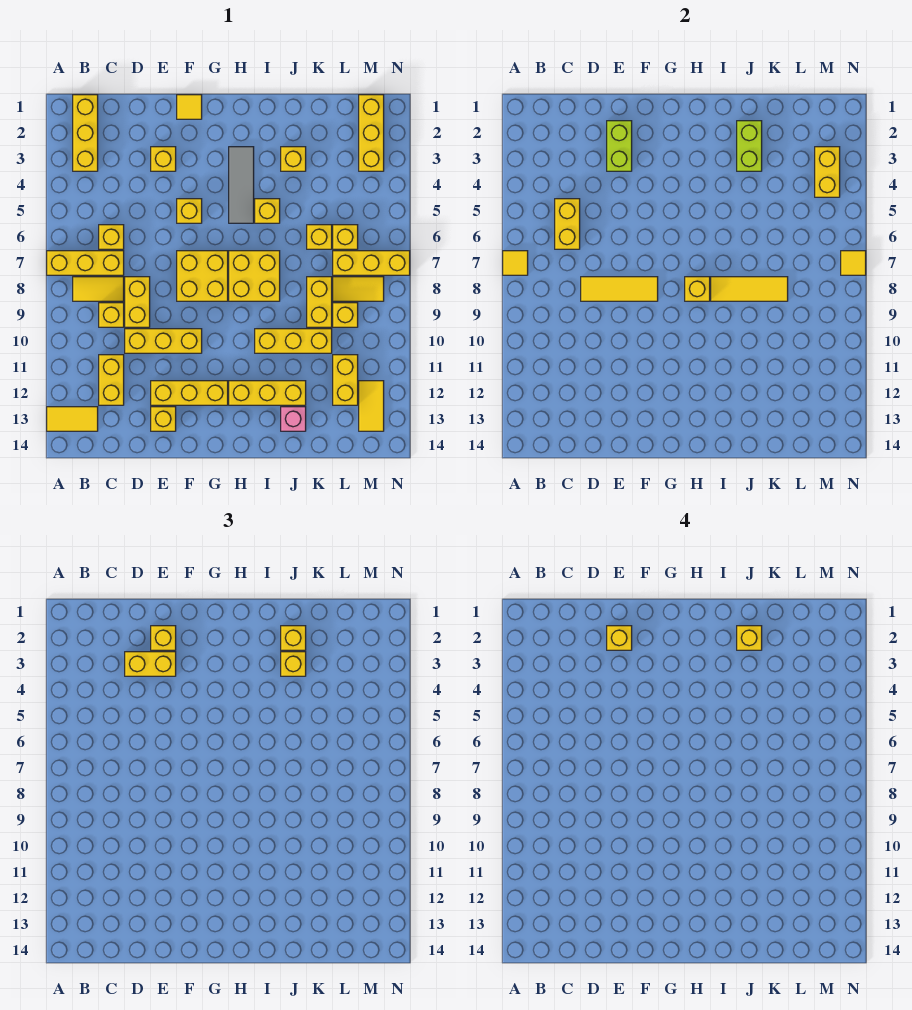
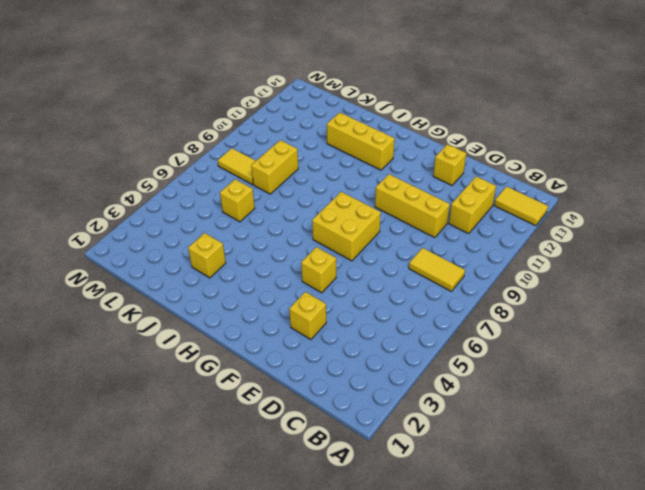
none -> yellow brick A7:C7 level 1
none -> yellow brick B1:B3 level 1
none -> yellow brick C6 level 1
none -> yellow brick C9 level 1

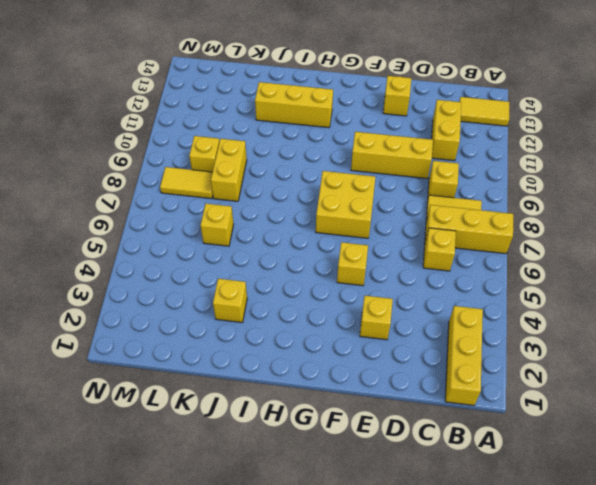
none -> yellow brick D8:D9 level 1
none -> yellow brick E12:G12 level 1
none -> yellow tile F1 level 1
none -> grey tile H3:H5 level 1

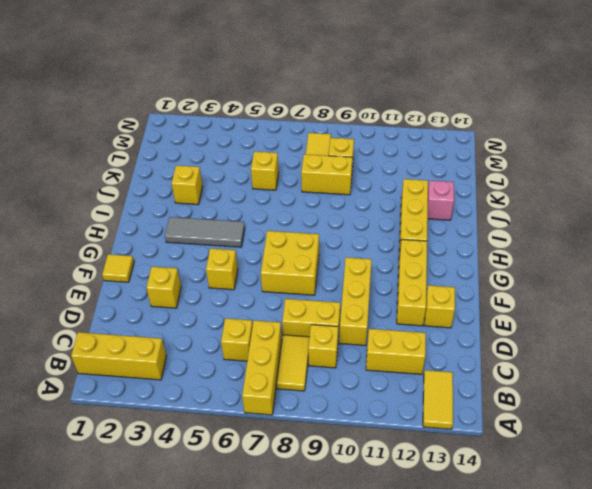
none -> yellow brick H7:I8 level 1
none -> yellow brick I5 level 1
none -> yellow brick I10:K10 level 1
none -> yellow brick L6 level 1

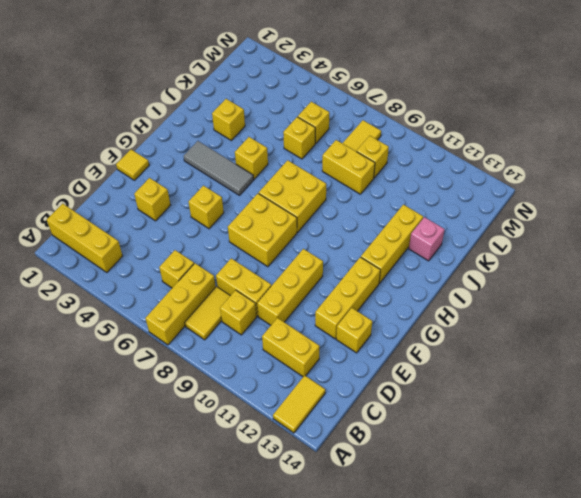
none -> yellow brick I10:K10 level 1
none -> yellow brick L7:N7 level 1
none -> yellow brick L11:L12 level 1
none -> yellow brick M1:M3 level 1

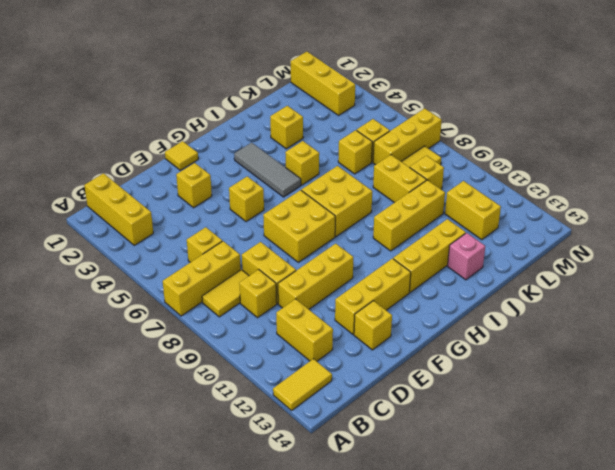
none -> yellow tile M12:M13 level 1
none -> yellow tile A7 level 2
none -> yellow brick C5:C6 level 2
none -> yellow tile D8:F8 level 2

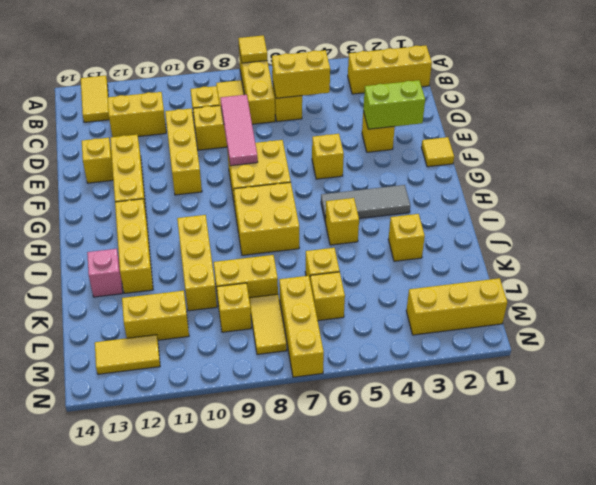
pink tile D8:F8 level 2 -> yellow tile D8:F8 level 2
none -> yellow brick H8 level 2
none -> yellow tile I8:K8 level 2
none -> lime brick J2:J3 level 2
none -> yellow brick M3:M4 level 2

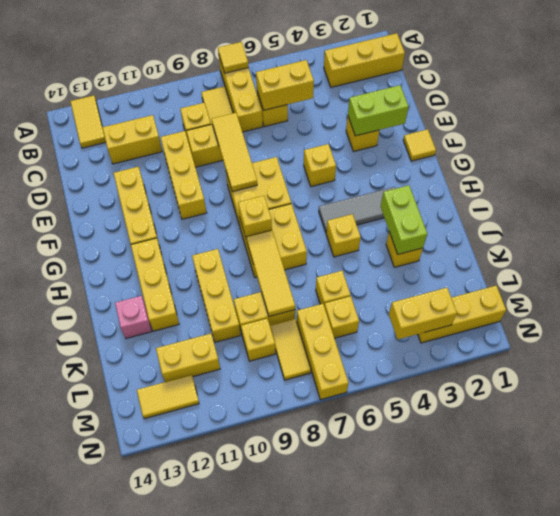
lime brick I3:J3 level 2 -> lime brick J2:J3 level 2
none -> yellow brick E13 level 1
none -> yellow tile N7 level 2
none -> yellow brick D3:E3 level 3
none -> yellow brick E2 level 3

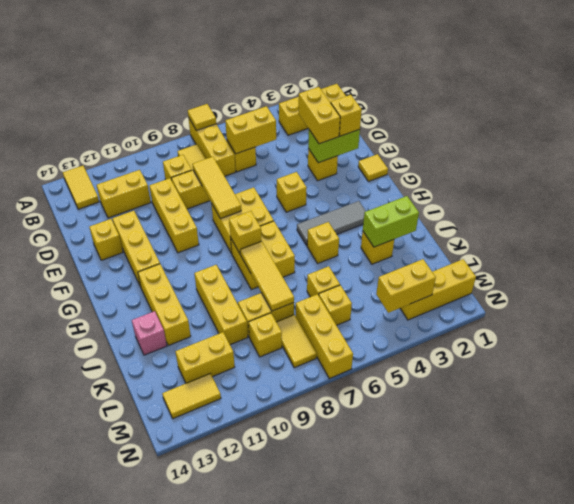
none -> yellow tile N7 level 2
none -> yellow brick J2 level 3
none -> yellow brick J3 level 3
none -> yellow brick E2 level 4

